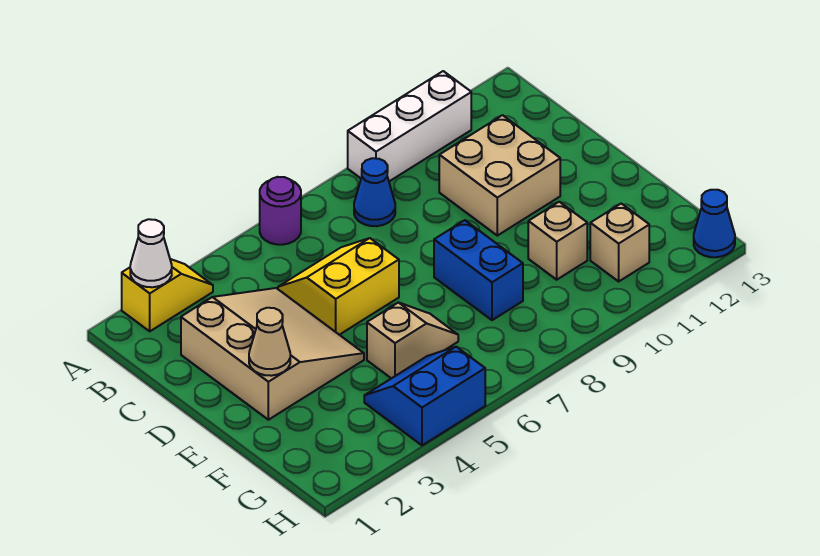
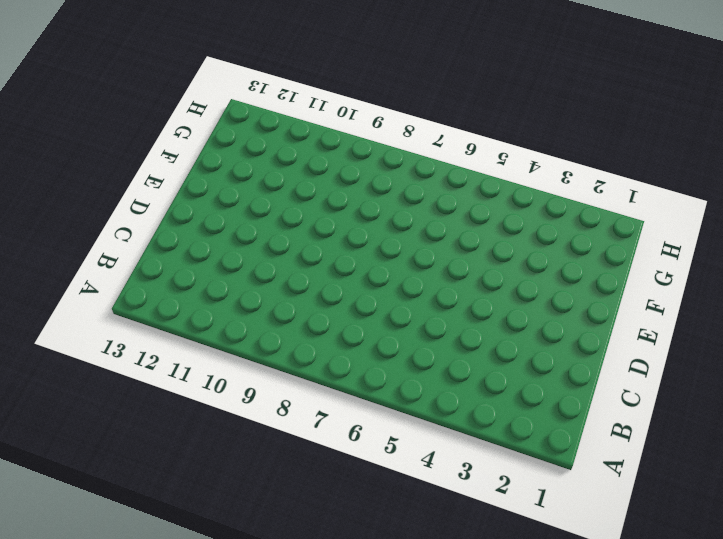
none -> yellow slope A2:A3 level 1 top 2
none -> purple round brick A6 level 1
none -> white brick A9:A11 level 1

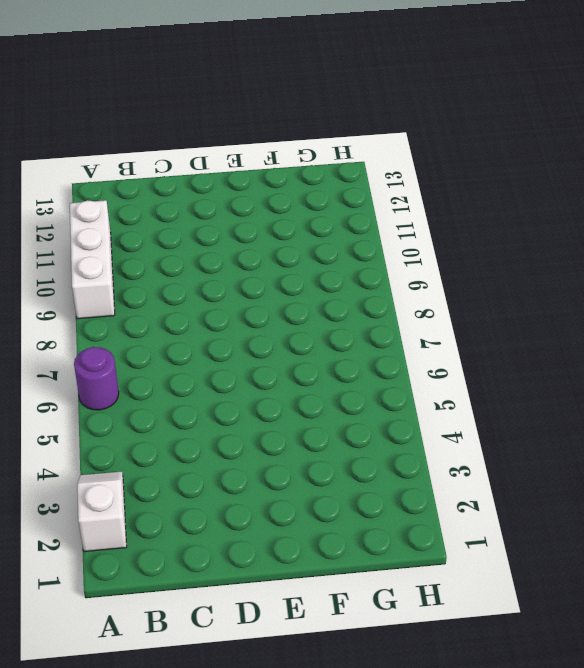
white slope A2:A3 level 1 top 2 -> yellow slope A2:A3 level 1 top 2
none -> blue cone B8 level 1
none -> tan slope C2:E4 level 1 top 2
none -> yellow slope C5:D6 level 1 top D

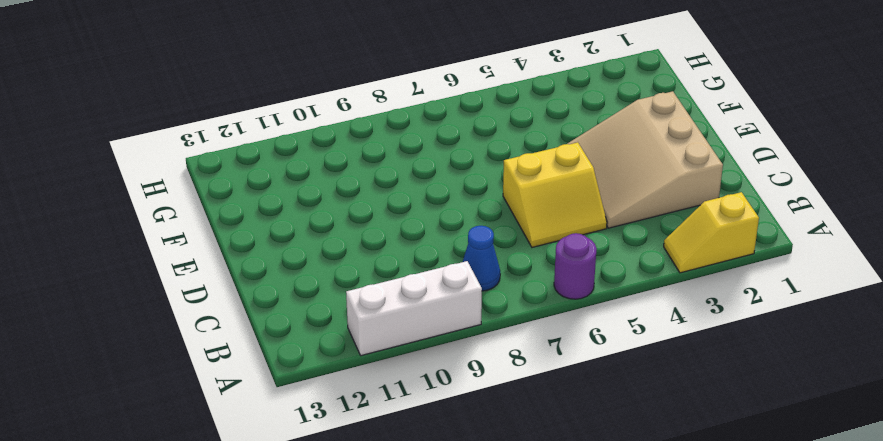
none -> tan brick C10:D11 level 1
none -> blue brick E8:F8 level 1
none -> tan slope F5:F6 level 1 top 5

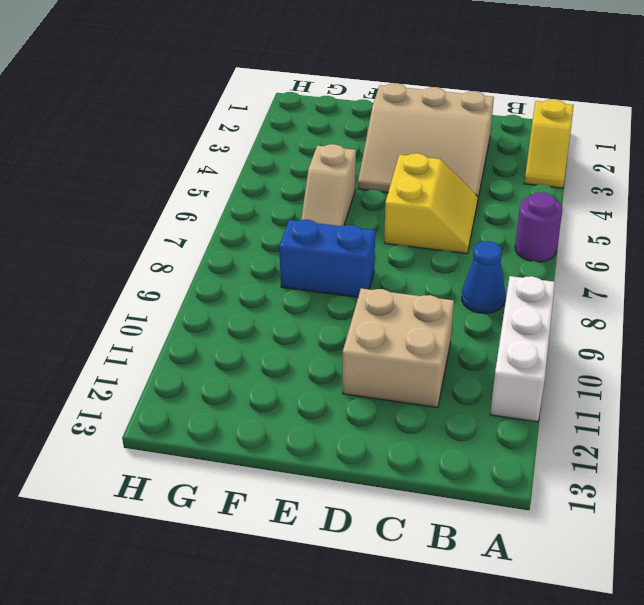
none -> tan brick F10 level 1
none -> blue slope G4:H5 level 1 top H
none -> tan brick G11 level 1

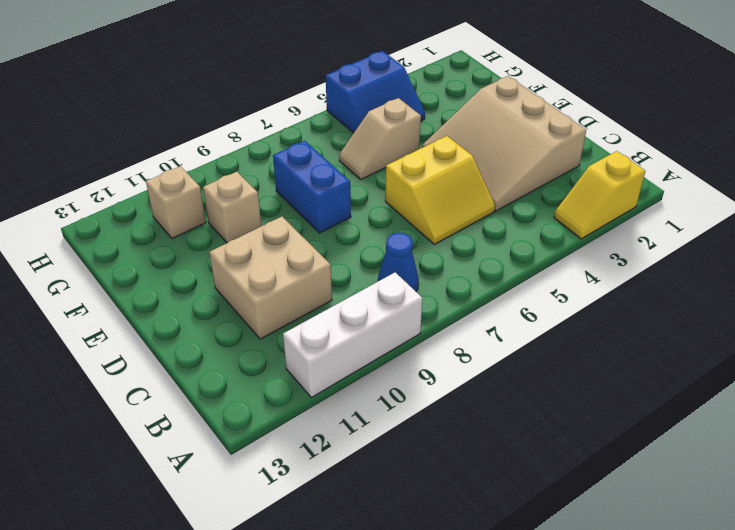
none -> purple round brick A6 level 1
none -> blue cone H13 level 1
none -> white cone A2 level 2

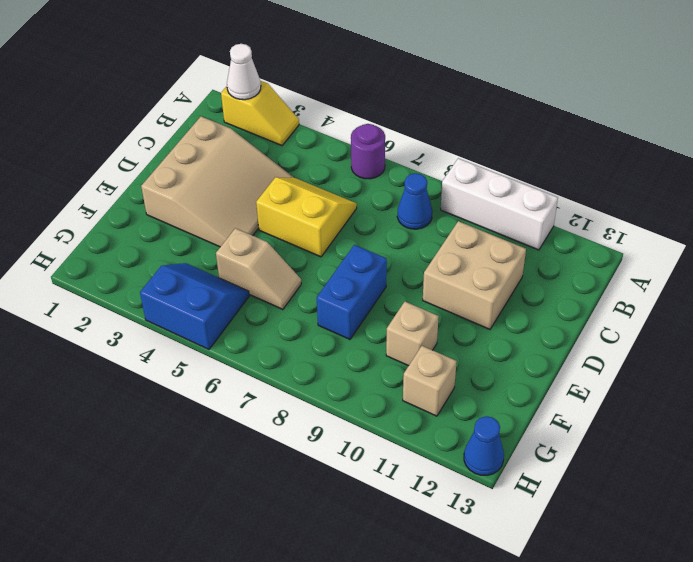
none -> tan cone E2 level 2

